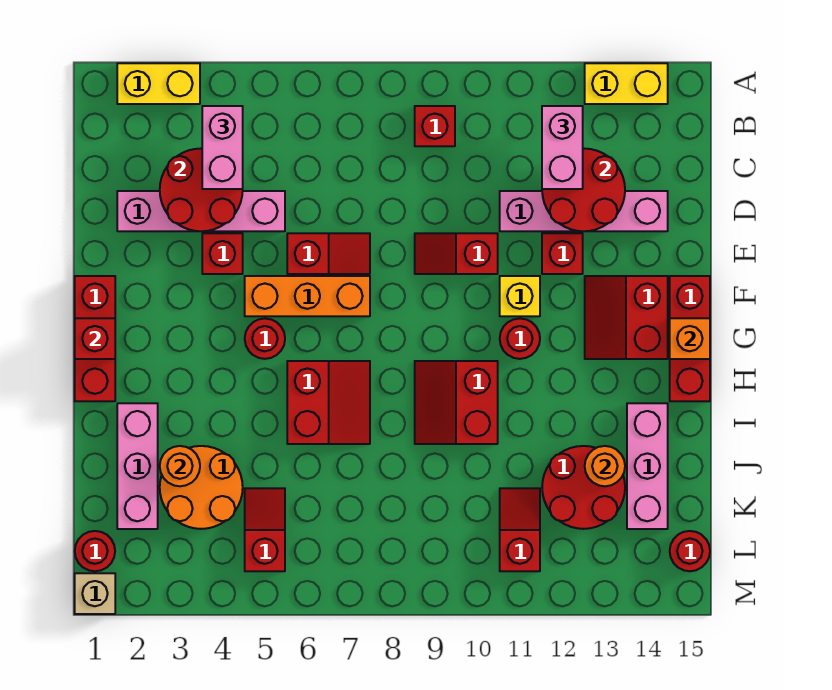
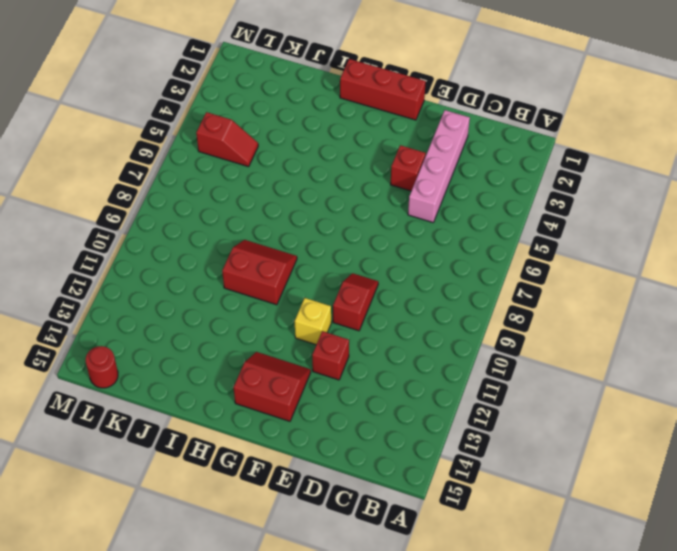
none -> yellow brick A2:A3 level 1
none -> yellow brick A13:A14 level 1
none -> red brick B9 level 1
none -> pink brick D11:D14 level 1

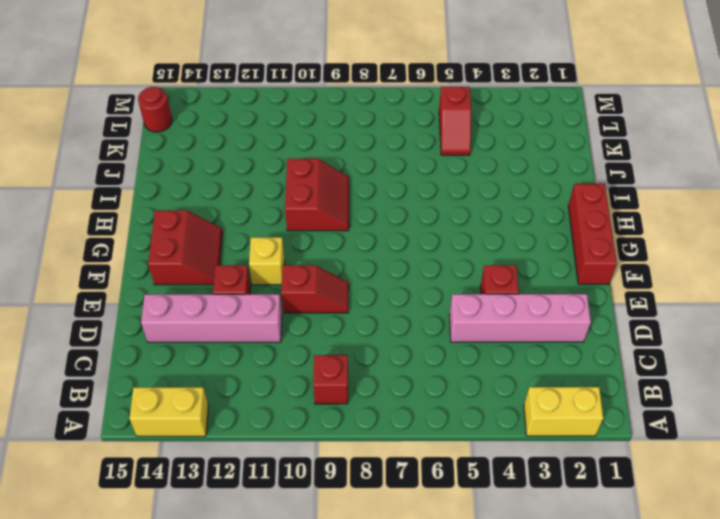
none -> red slope E6:E7 level 1 top 6
none -> orange brick F5:F7 level 1
none -> red brick F15:H15 level 1
none -> red round brick G5 level 1

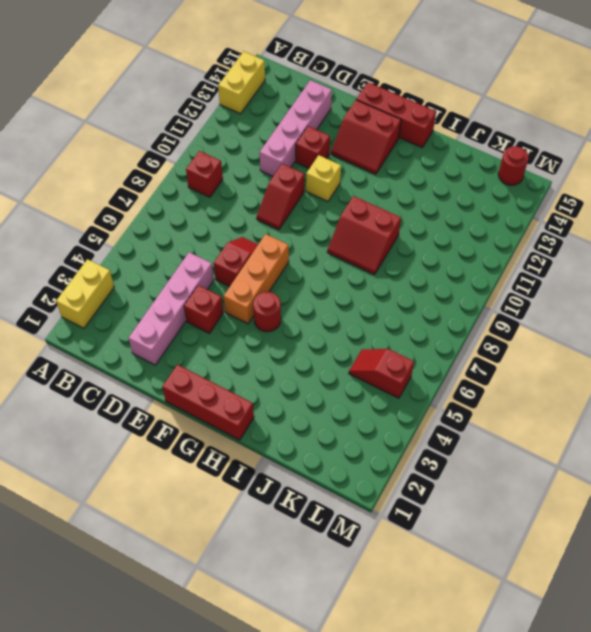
none -> red round brick G11 level 1
none -> red slope H6:I7 level 1 top 6
none -> pink brick I2:K2 level 1
none -> pink brick I14:K14 level 1

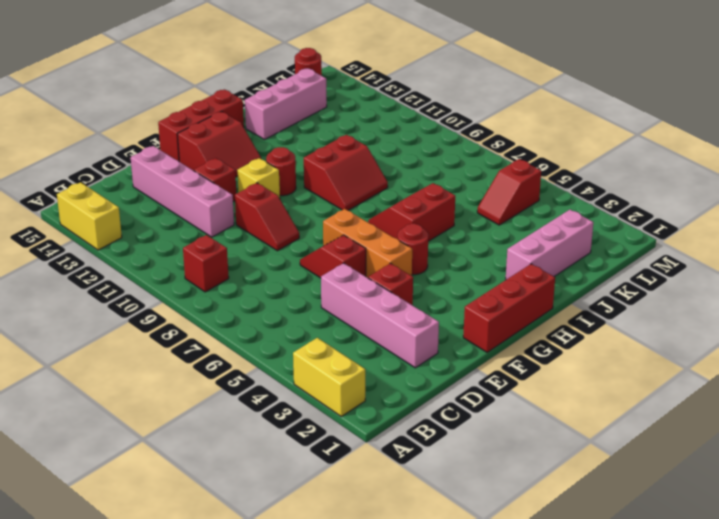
none -> orange round brick J3:K4 level 1
none -> red round brick J12:K13 level 1
none -> red slope K11:L11 level 1 top L
none -> red round brick L1 level 1

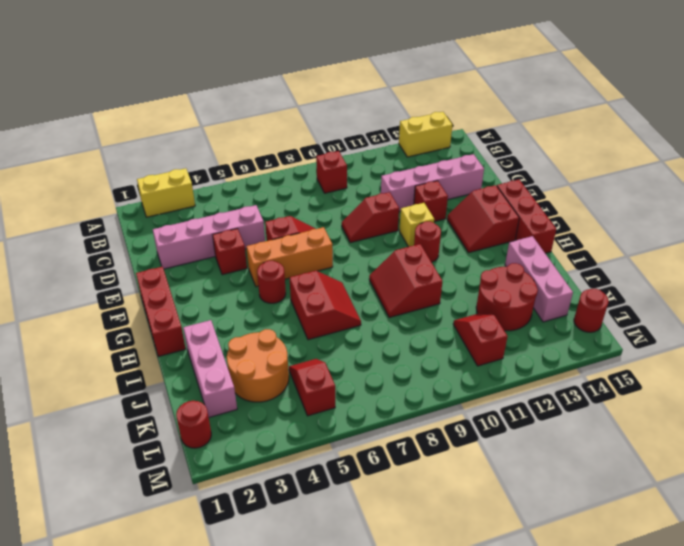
none -> tan brick M1 level 1
none -> red round brick C3:D4 level 2
none -> red round brick C12:D13 level 2
none -> red brick G1 level 2

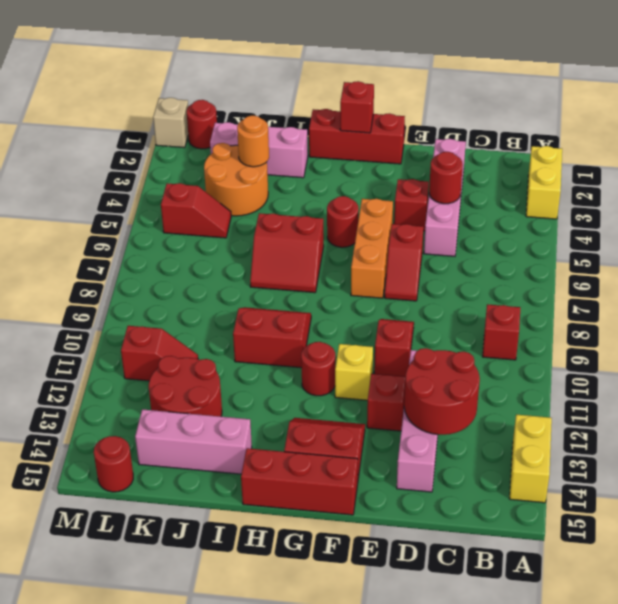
red round brick D4 level 2 -> red round brick C3:D4 level 2
none -> orange brick G15 level 2
none -> orange round brick J13 level 2
none -> pink brick B4:C4 level 3
none -> pink brick B12:C12 level 3

